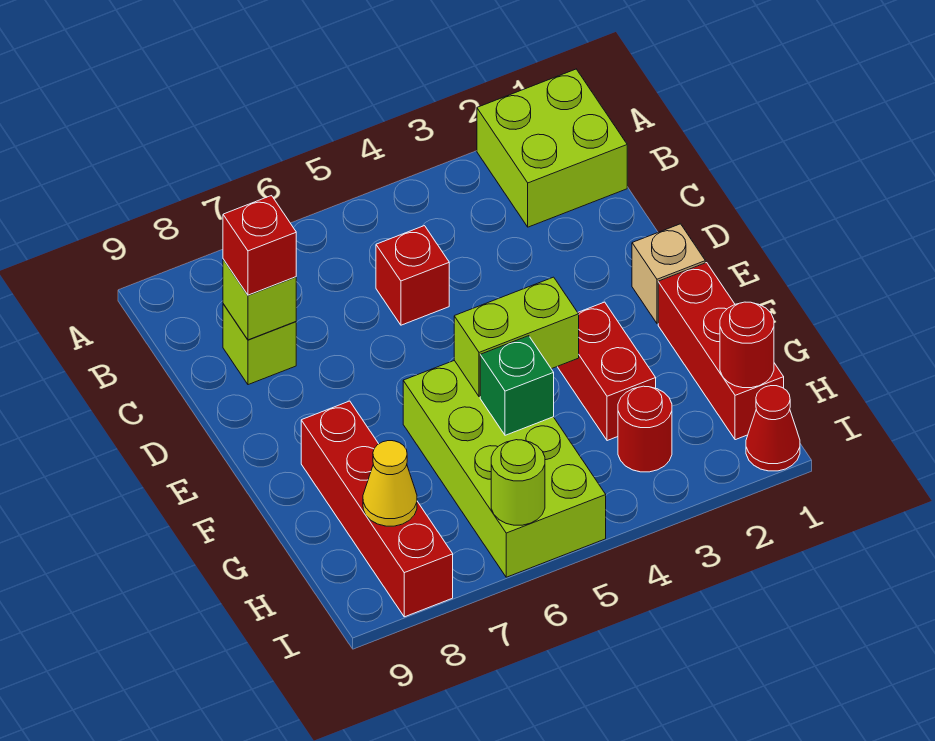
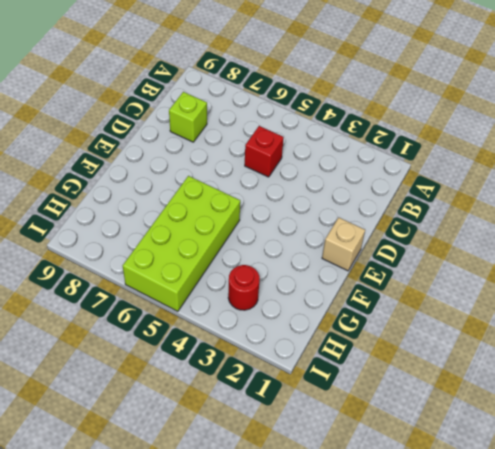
none -> lime brick A1:B2 level 1
none -> red brick F1:H1 level 1
none -> red brick F3:G3 level 1

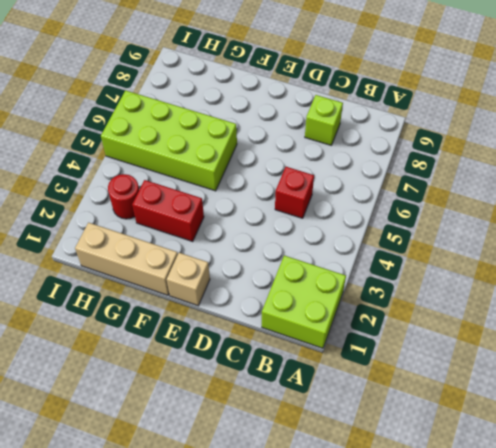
tan brick F1:H1 level 1 -> red brick F1:H1 level 1
none -> red brick F8:I8 level 1
none -> red cone I1 level 1
none -> lime brick C8 level 2

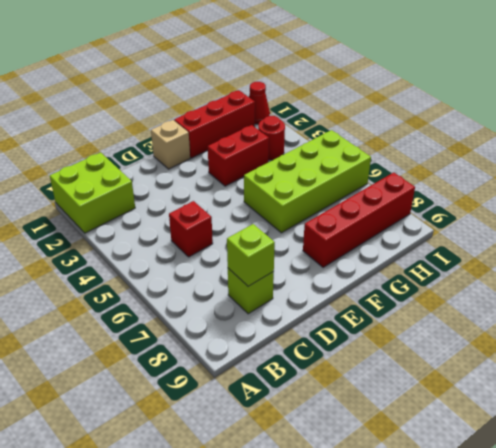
none -> lime brick F4:F5 level 2
none -> green brick G5 level 2
none -> red round brick H1 level 2

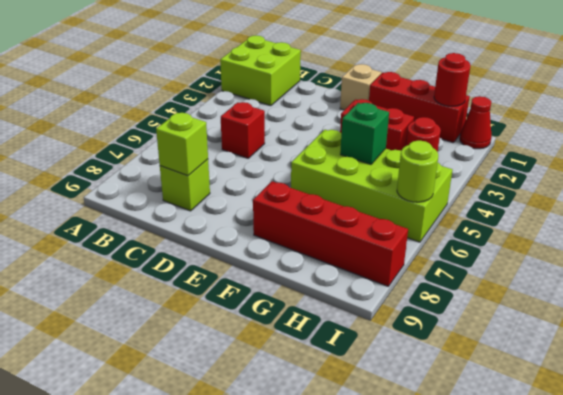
none -> lime brick F4:F5 level 2
none -> yellow cone H8 level 2
none -> red brick C8 level 3

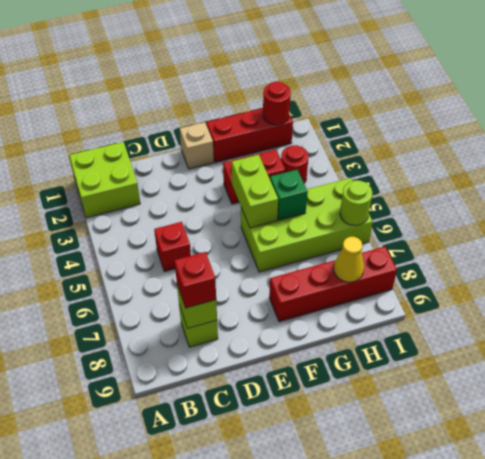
none -> red cone I1 level 1

